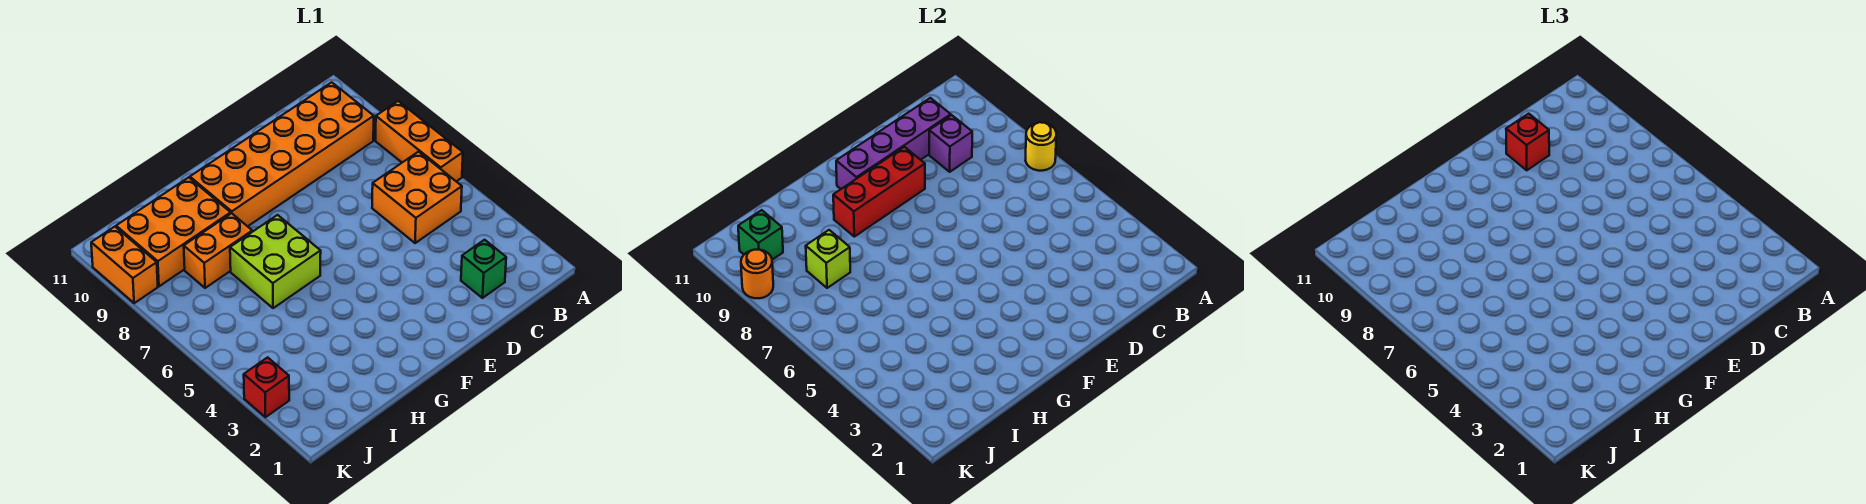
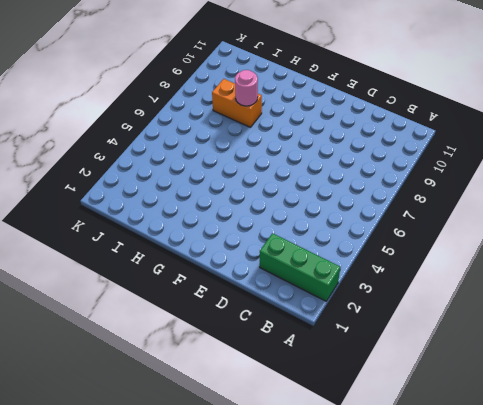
green brick A2:C2 level 1 -> green brick C2 level 1
pink round brick H8 level 2 -> none
none -> orange brick A6:A8 level 1
none -> orange brick B5:C6 level 1
none -> orange brick B9:G10 level 1

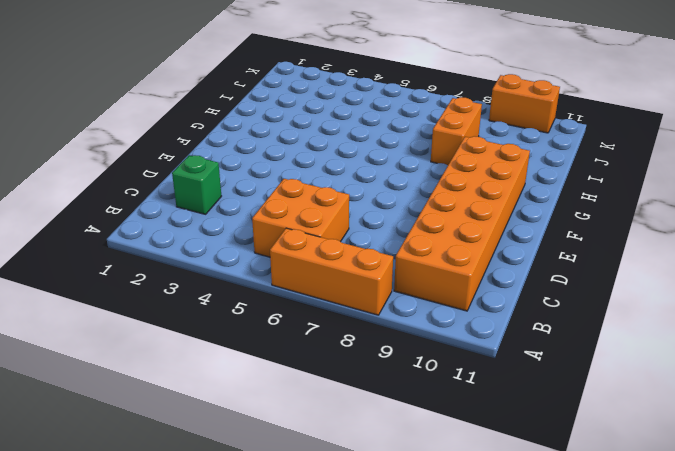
none -> lime brick G6:H7 level 1
none -> orange brick H9:J10 level 1
none -> red brick K3 level 1

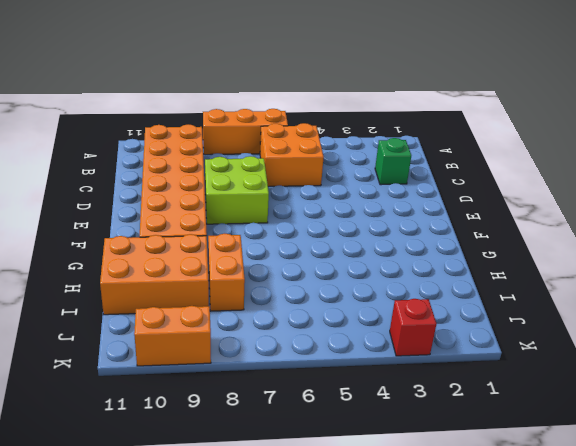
lime brick D7:E8 level 1 -> lime brick G6:H7 level 1
orange brick H9:I11 level 1 -> orange brick H9:J10 level 1
none -> yellow round brick A7 level 2
none -> purple brick C9 level 2
none -> purple brick C10:F10 level 2

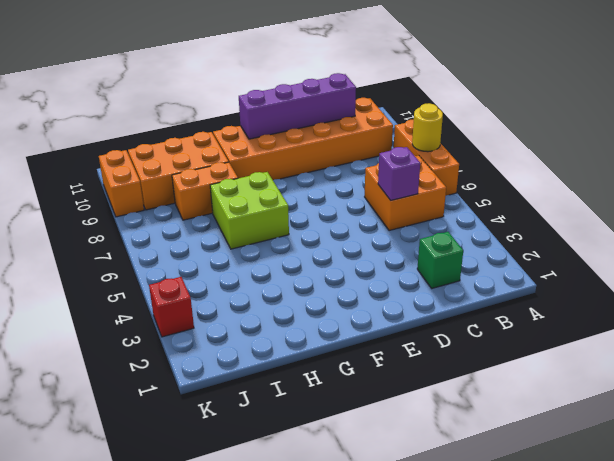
purple brick C5 level 2 -> purple brick C9 level 2
none -> red brick E9:G9 level 2
none -> lime brick I8 level 2
none -> green brick J10 level 2

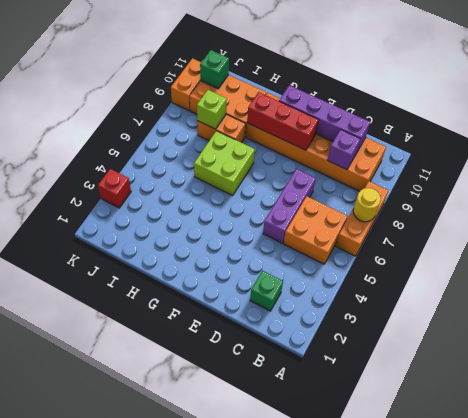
purple brick D5:D7 level 1 -> none
none -> orange round brick K9 level 2
none -> red brick D10 level 3

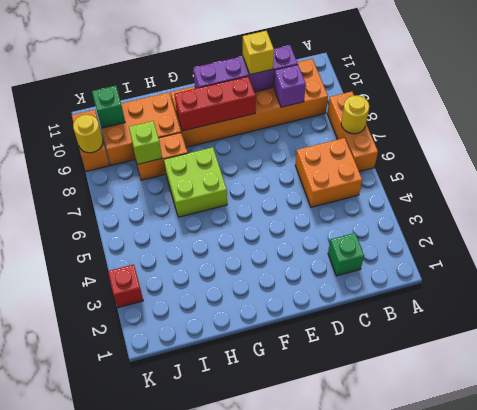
yellow brick D10 level 3 -> red brick D10 level 3
yellow round brick K9 level 2 -> orange round brick K9 level 2

